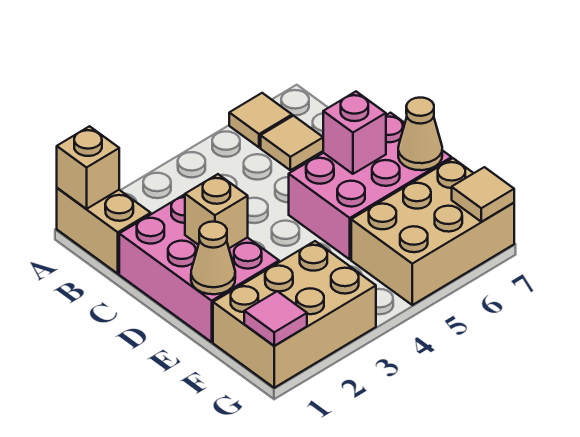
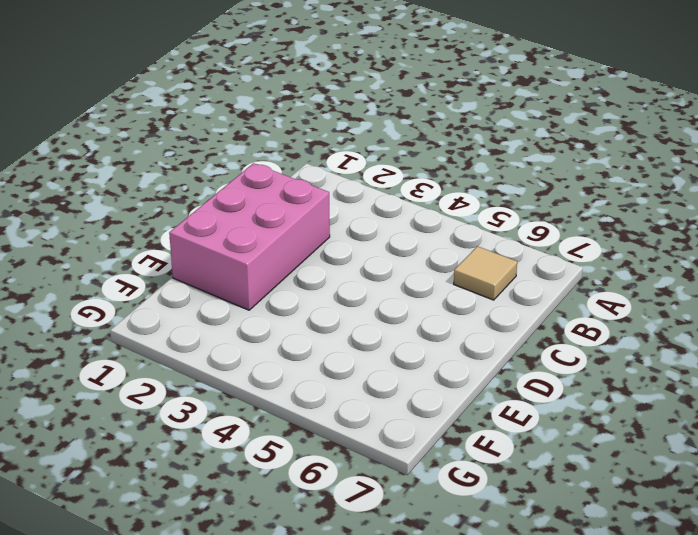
none -> tan brick A1:B1 level 1
none -> tan tile A6 level 1
none -> pink brick D5:E7 level 1

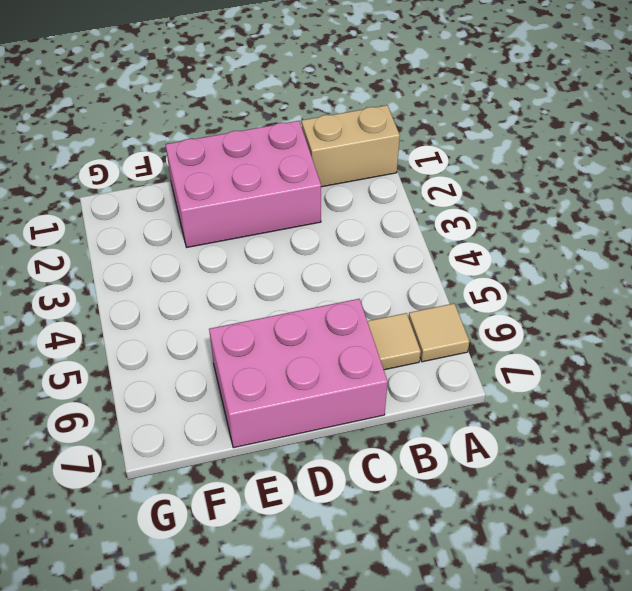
pink brick C6:E7 level 1 -> pink brick D5:E7 level 1
none -> tan brick F1:G3 level 1
none -> tan brick F5:G7 level 1
none -> tan brick A1 level 2

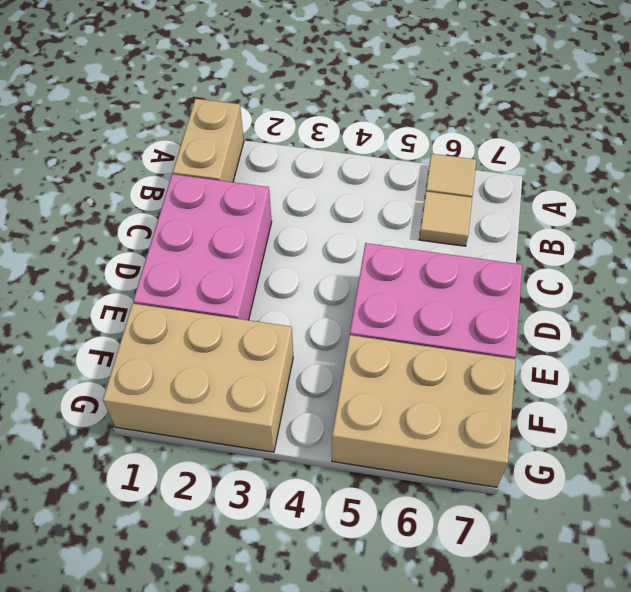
none -> tan brick A1 level 2
none -> tan brick D2 level 2
none -> pink brick D6 level 2

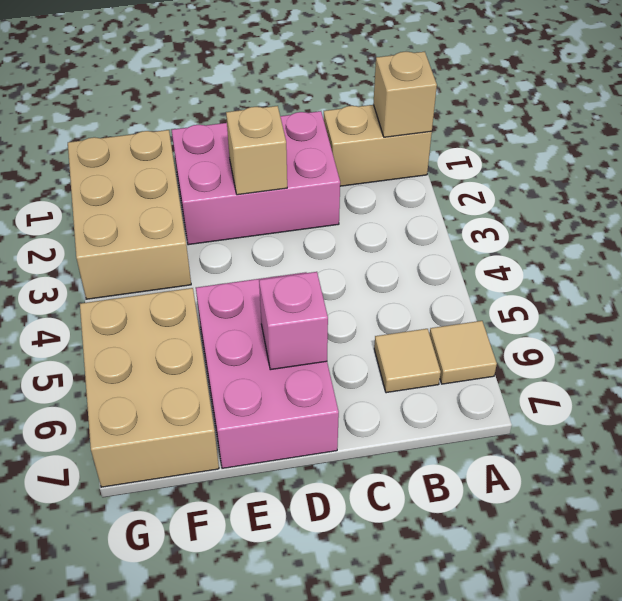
none -> tan cone E1 level 2
none -> tan cone E7 level 2
none -> pink tile G1 level 2

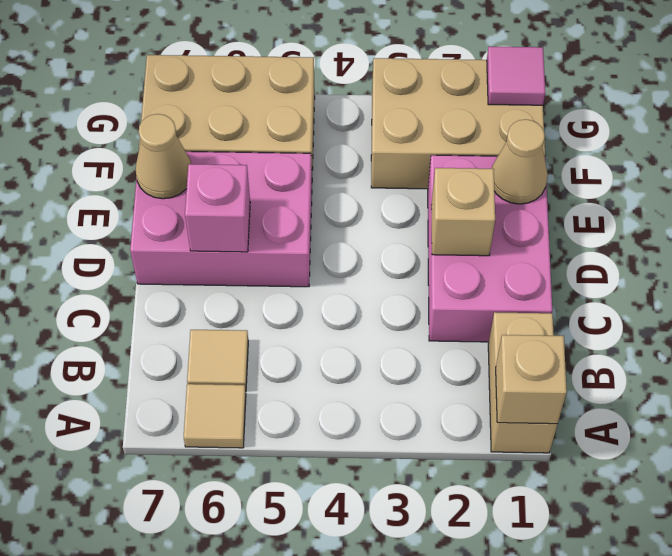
none -> tan tile G7 level 2

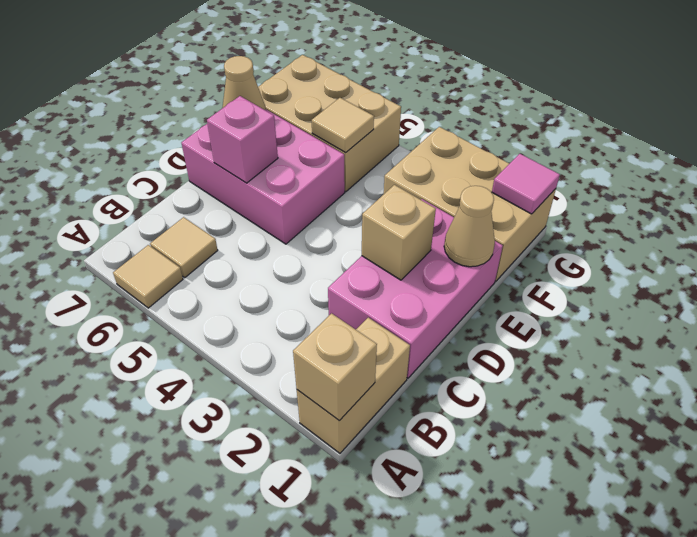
tan tile F5 level 2 -> tan tile G7 level 2

